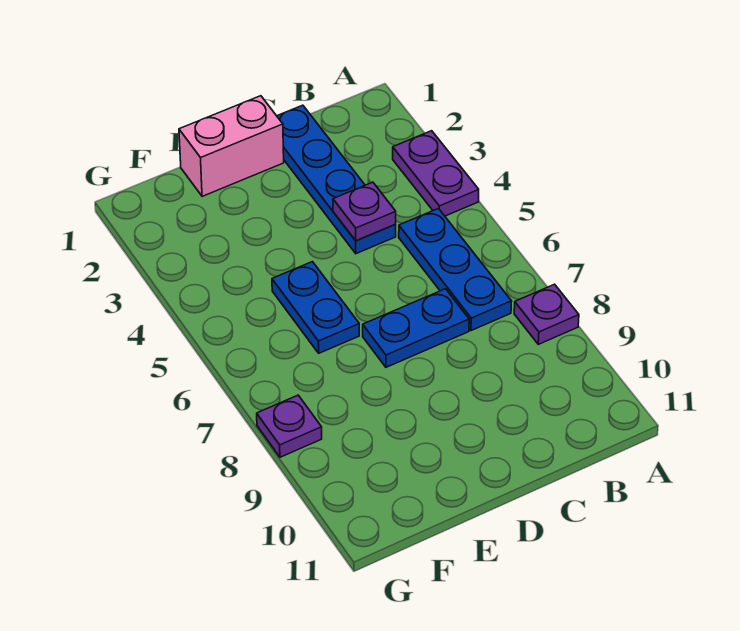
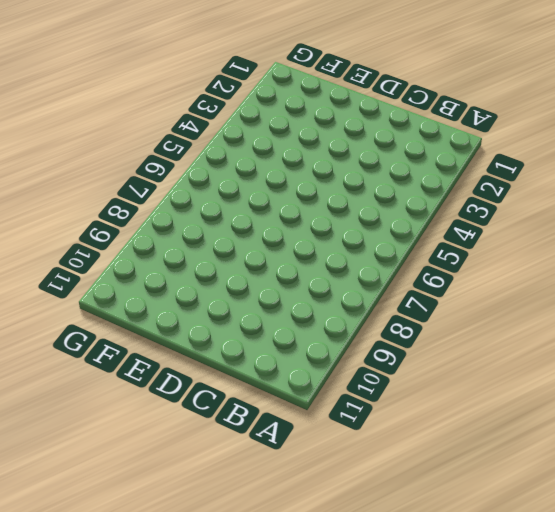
none -> purple plate A3:A4 level 1
none -> purple plate A8 level 1

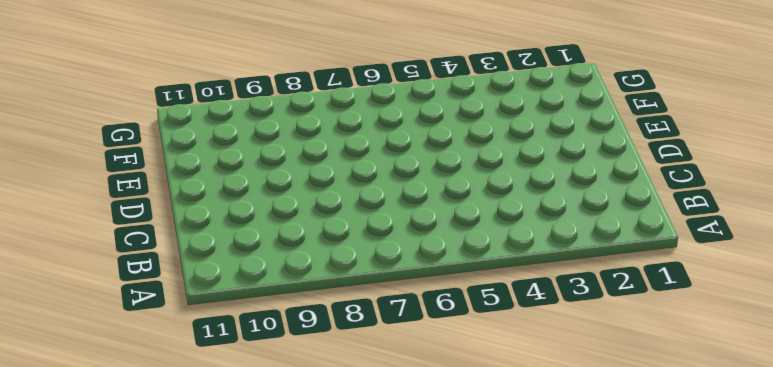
none -> purple plate A3:A4 level 1
none -> purple plate A8 level 1

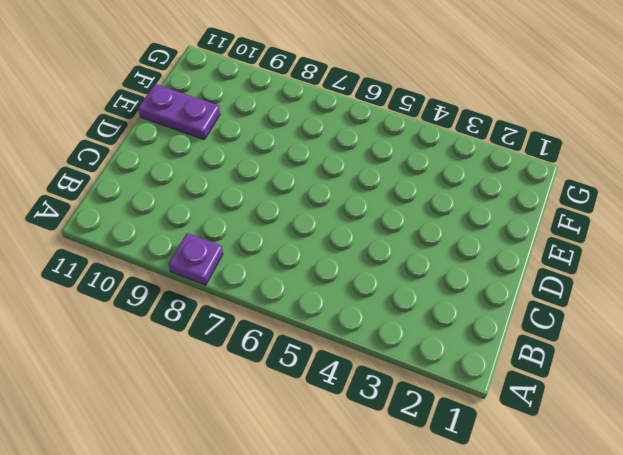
purple plate E10:E11 level 1 -> purple plate A3:A4 level 1
none -> blue plate B5:B7 level 1
none -> blue plate C1:C4 level 1

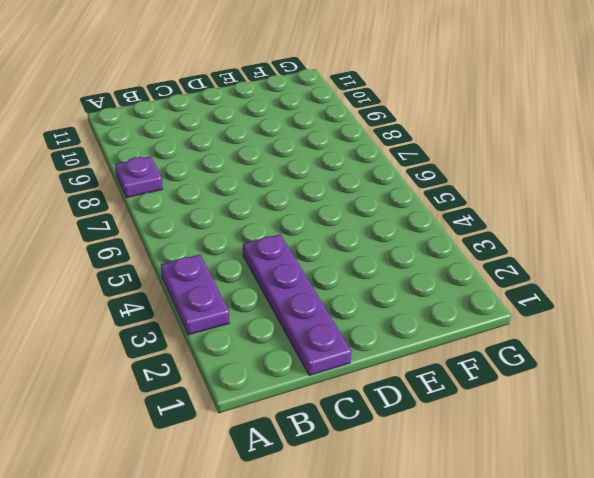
purple plate C1:C4 level 1 -> blue plate C1:C4 level 1
none -> blue plate B5:B7 level 1
none -> blue plate C7:D7 level 1

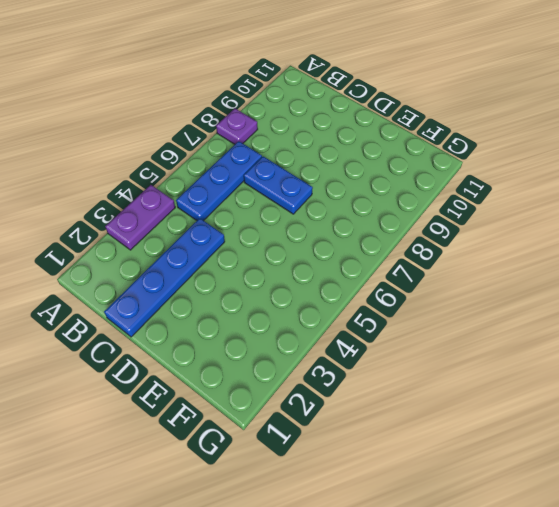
none -> pink brick D1:E1 level 1
none -> blue plate E5:E6 level 1

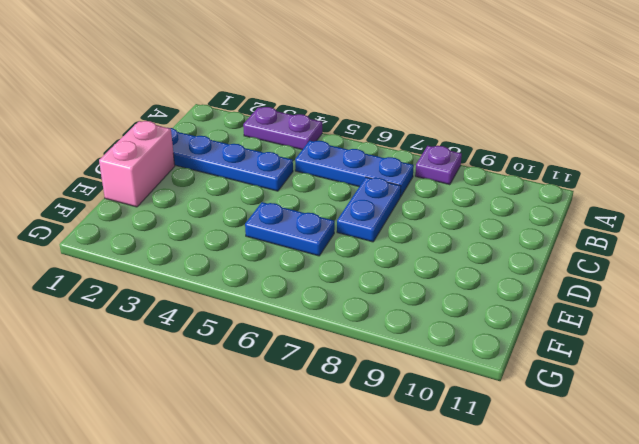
none -> purple plate G8 level 1
none -> purple plate C4 level 2

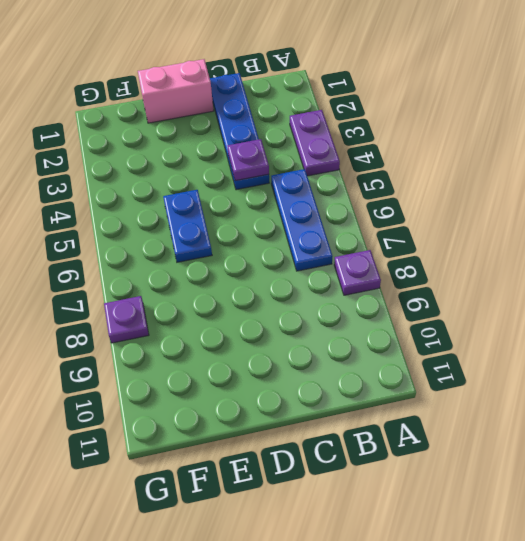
none -> blue plate C7:D7 level 1

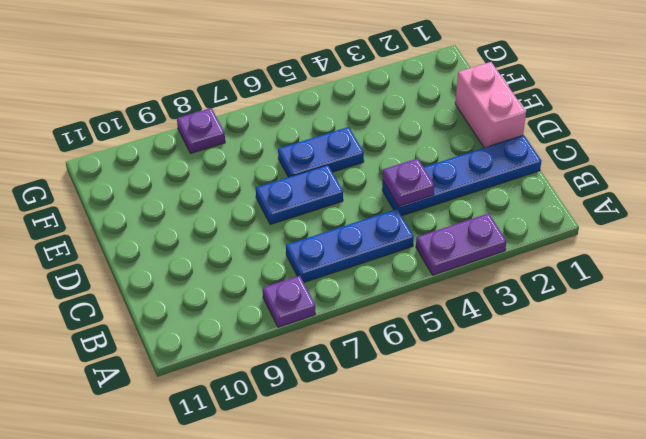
blue plate D6:D7 level 1 -> blue plate C7:D7 level 1

